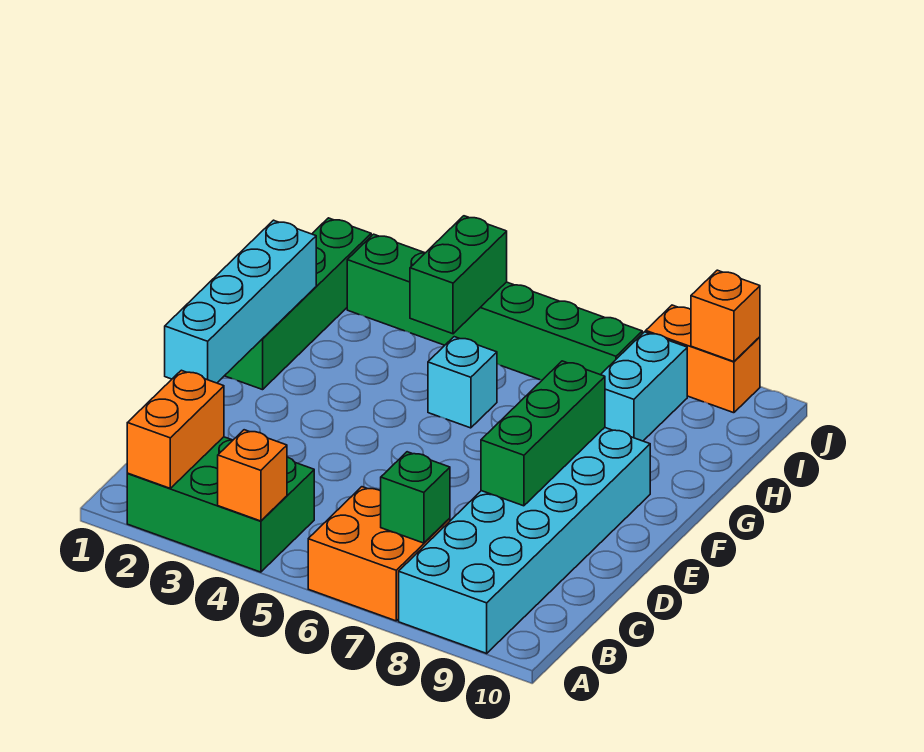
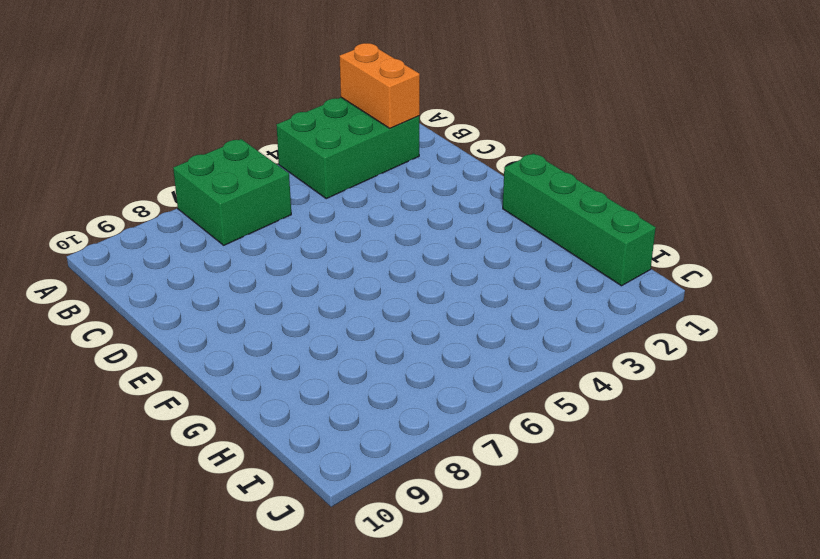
green brick A6:B7 level 1 -> orange brick A6:B7 level 1
none -> cyan brick A8:F9 level 1
none -> cyan brick G5 level 1
none -> cyan brick H8:I8 level 1

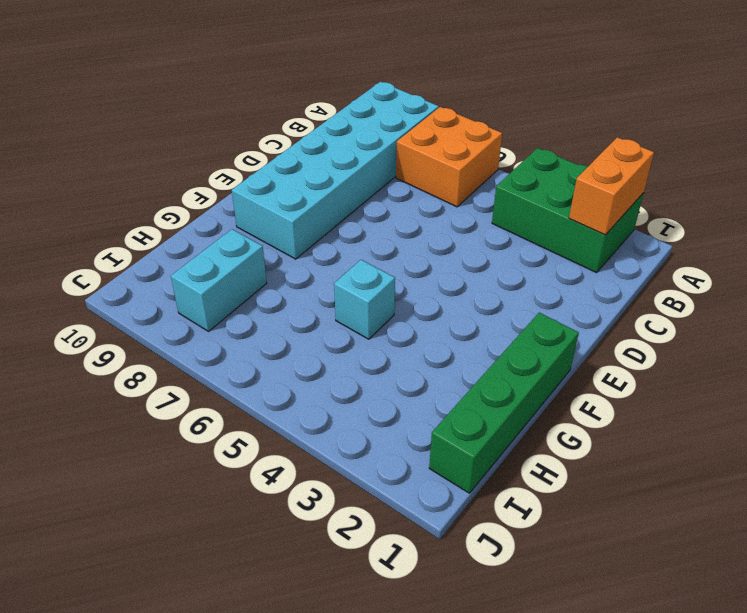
none -> green brick I2:I7 level 1
none -> orange brick J8:J9 level 1
none -> orange brick A4 level 2

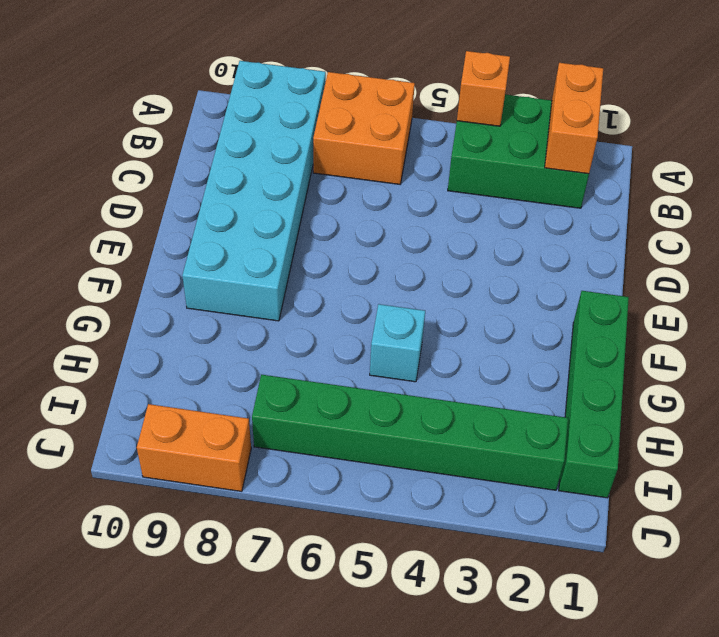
none -> cyan brick H8:I8 level 1
none -> green brick B7 level 2
none -> cyan brick D1:G1 level 2

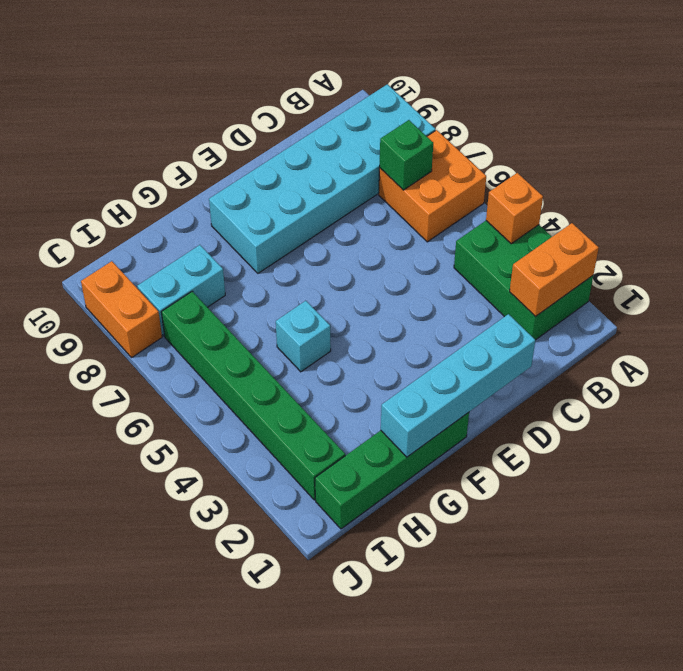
none -> green brick D8:F8 level 2
none -> green brick H4:I4 level 2
none -> orange brick J9 level 2

